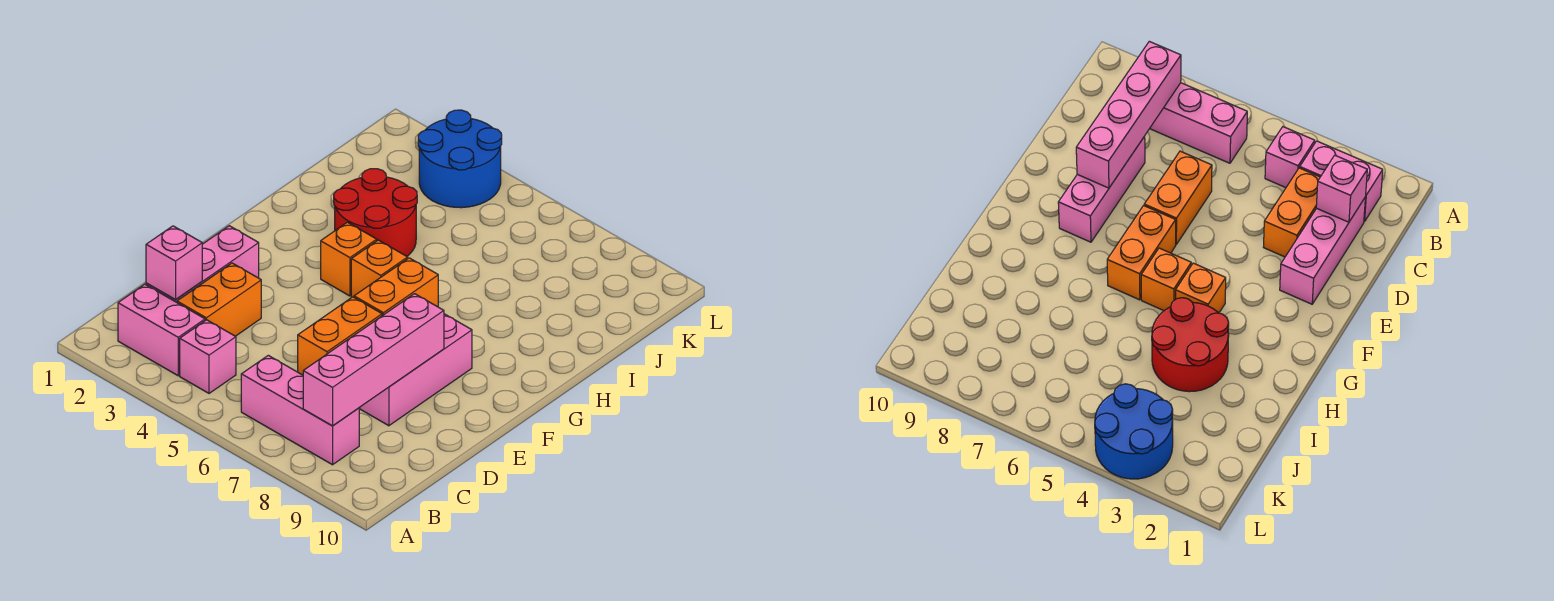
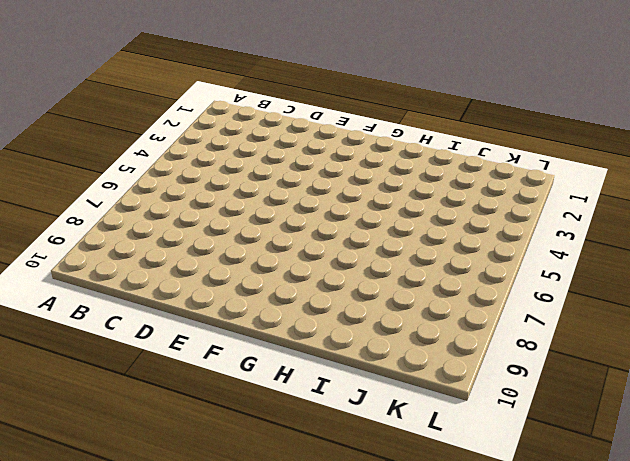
none -> pink brick B2:B3 level 1
none -> pink brick B4 level 1
none -> pink brick B6:B8 level 1

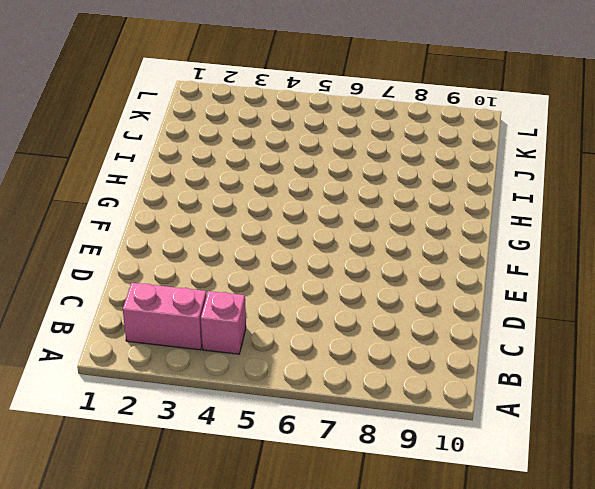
none -> pink brick B6:B8 level 1
none -> pink brick C2:E2 level 1
none -> orange brick C3:D3 level 1

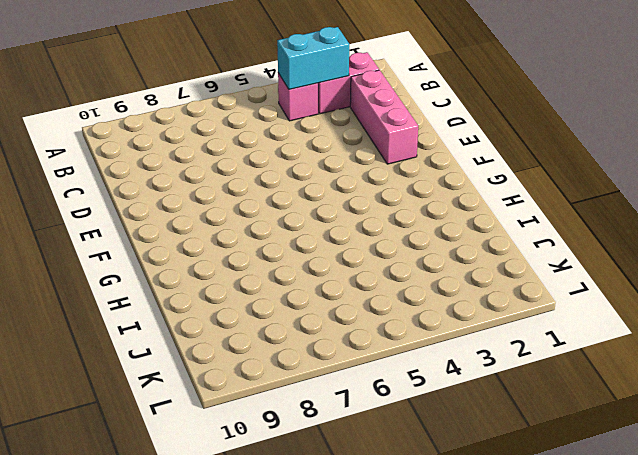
cyan brick B3:B4 level 2 -> none
none -> pink brick B6:B8 level 1
none -> orange brick C3:D3 level 1
none -> orange brick D6:E6 level 1

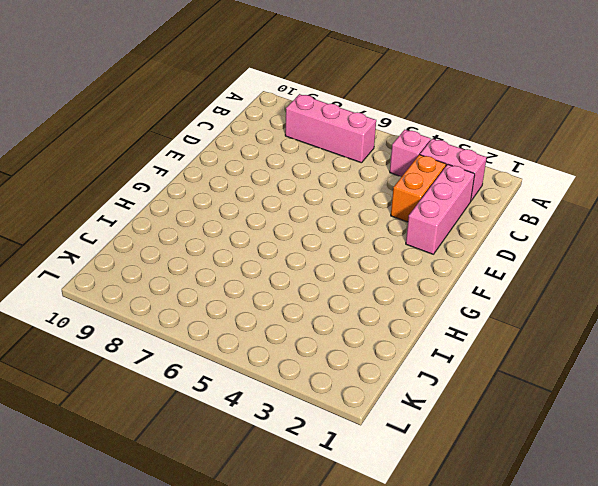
none -> orange brick D6:E6 level 1
none -> pink brick D8:F8 level 1
none -> orange brick F6:G6 level 1

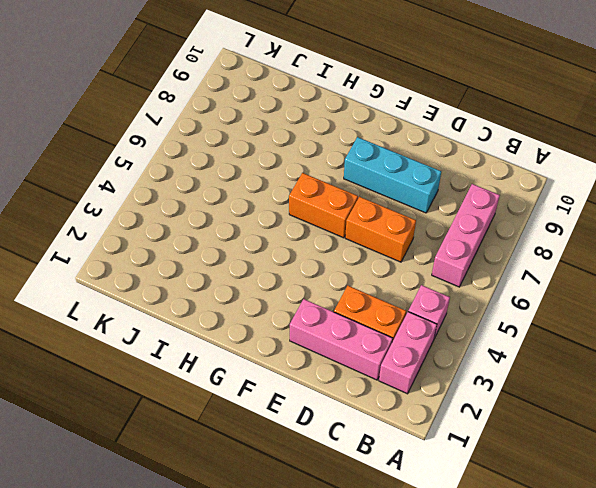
cyan brick D8:F8 level 1 -> pink brick D8:F8 level 1
none -> orange brick G4 level 1
none -> orange brick G5 level 1
none -> red round brick H3:I4 level 1

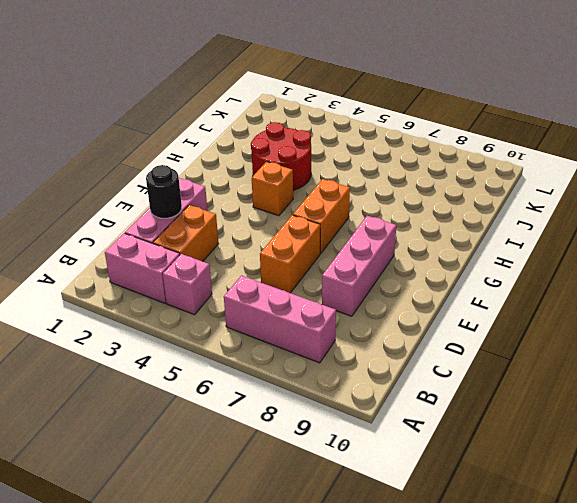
black round brick D2 level 2 -> none
none -> orange brick G5 level 1
none -> blue round brick K3:L4 level 1
none -> pink brick B8:E8 level 2

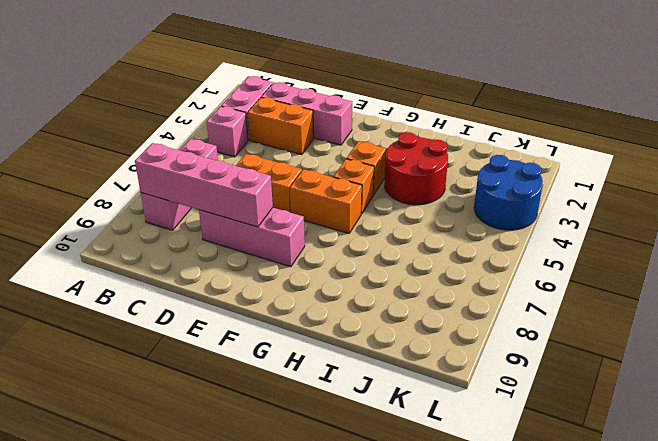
none -> pink brick C2 level 2

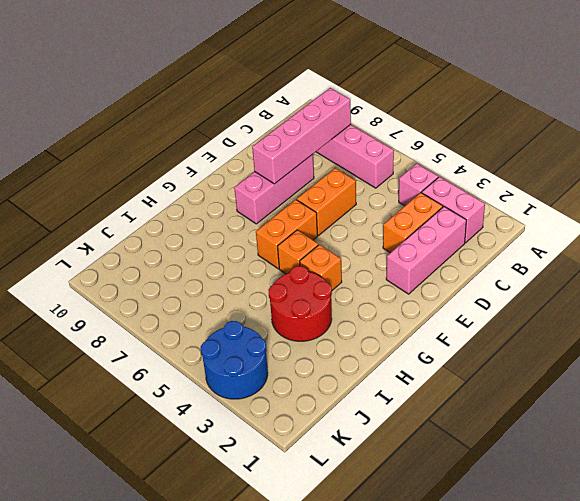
none -> pink brick C2 level 2

